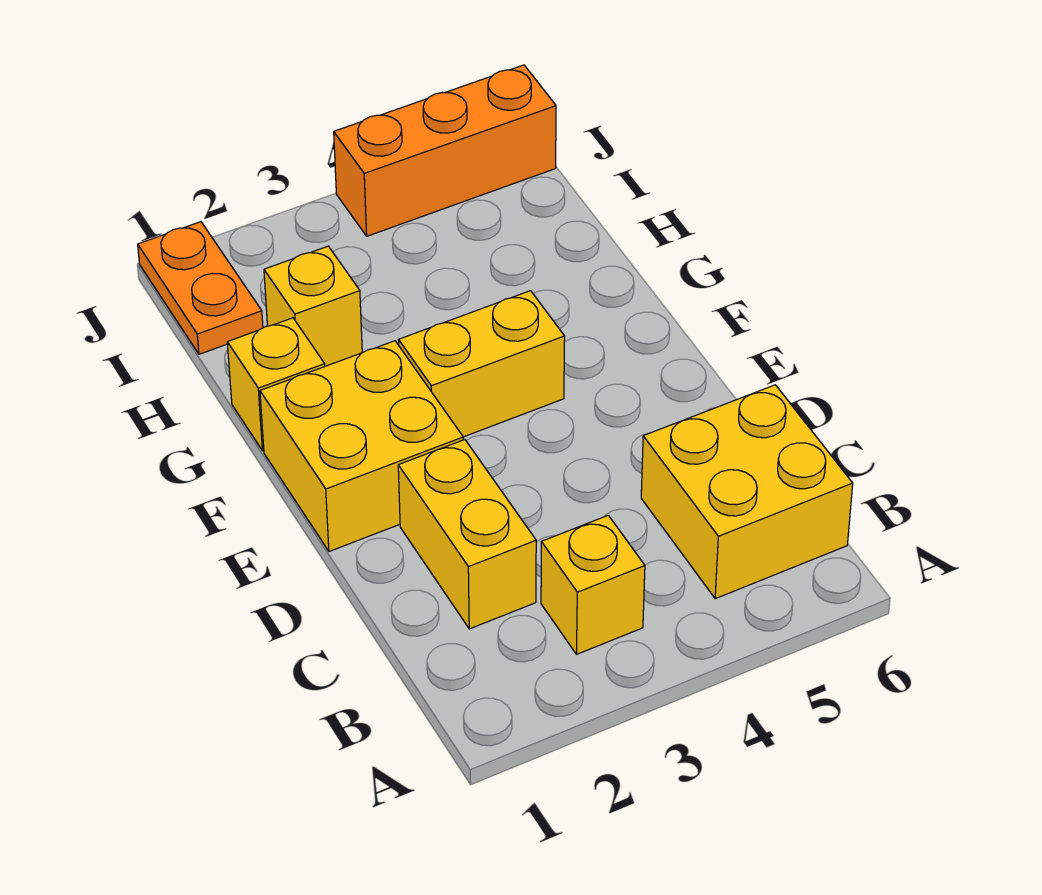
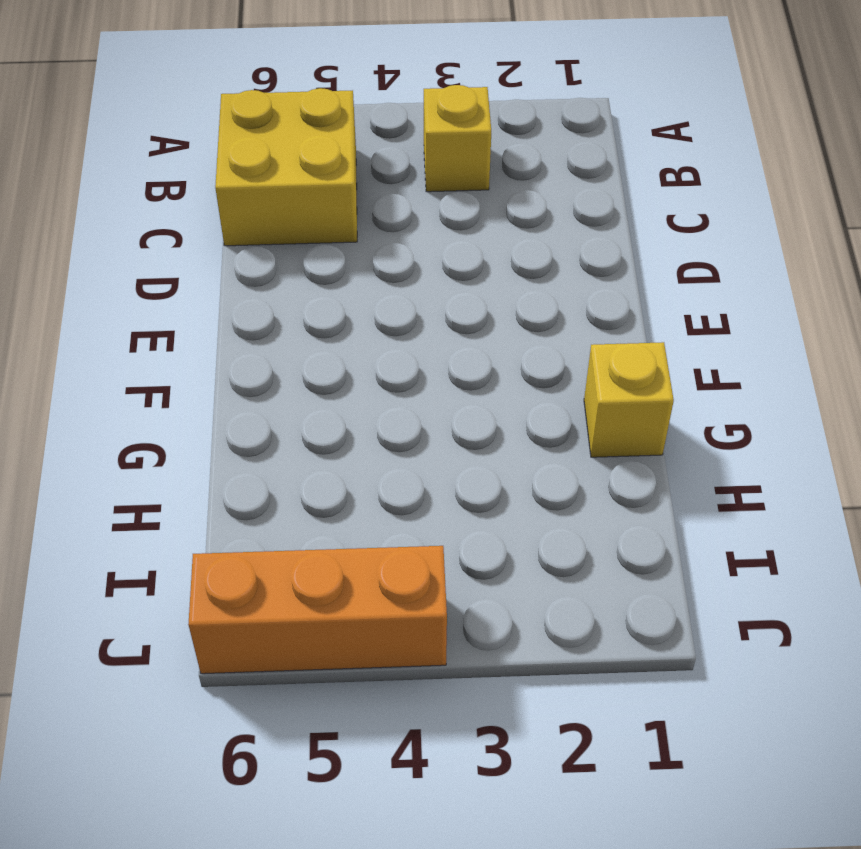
none -> yellow brick C2:D2 level 1
none -> yellow brick E1:F2 level 1

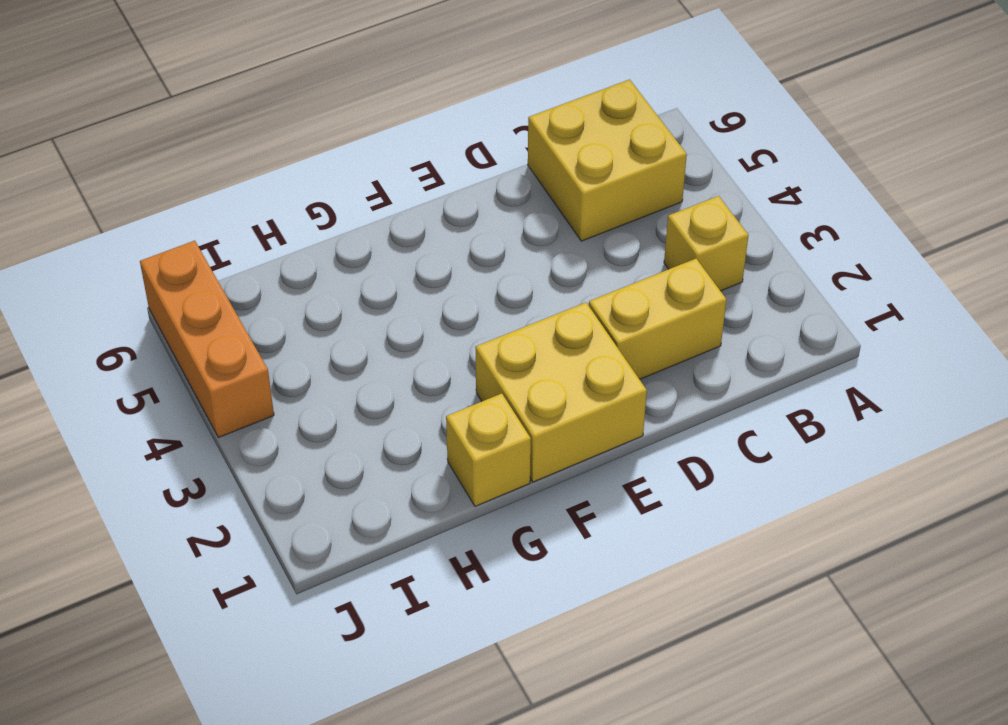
none -> yellow brick F3:F4 level 1
none -> yellow brick H2 level 1

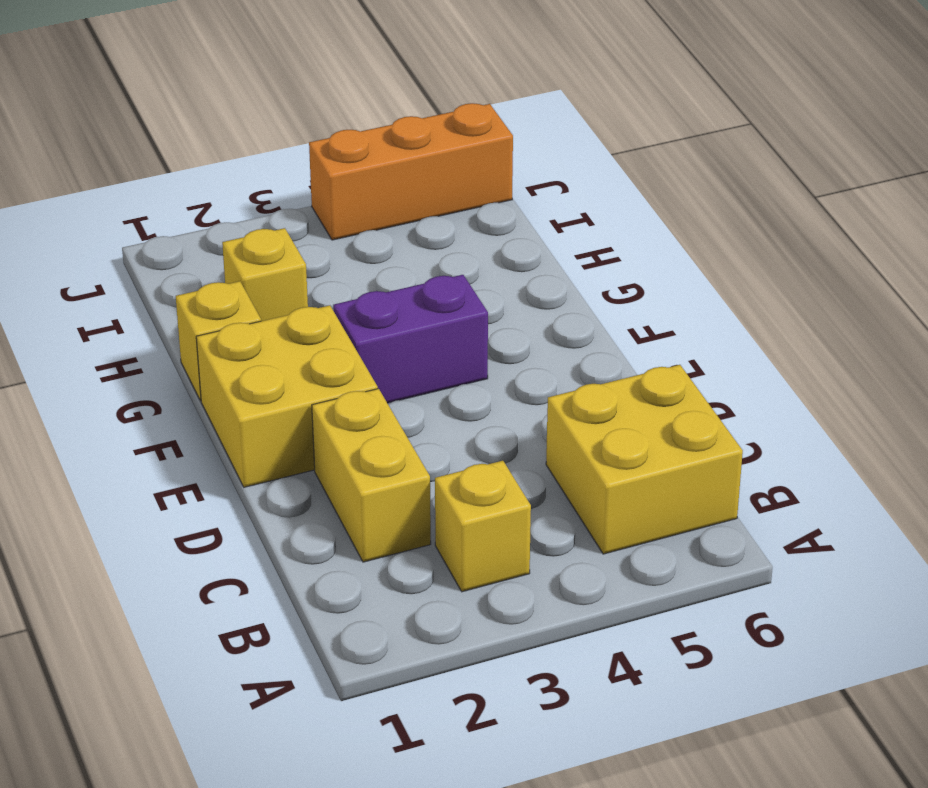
purple brick F3:F4 level 1 -> yellow brick F3:F4 level 1
none -> orange plate I1:J1 level 1

